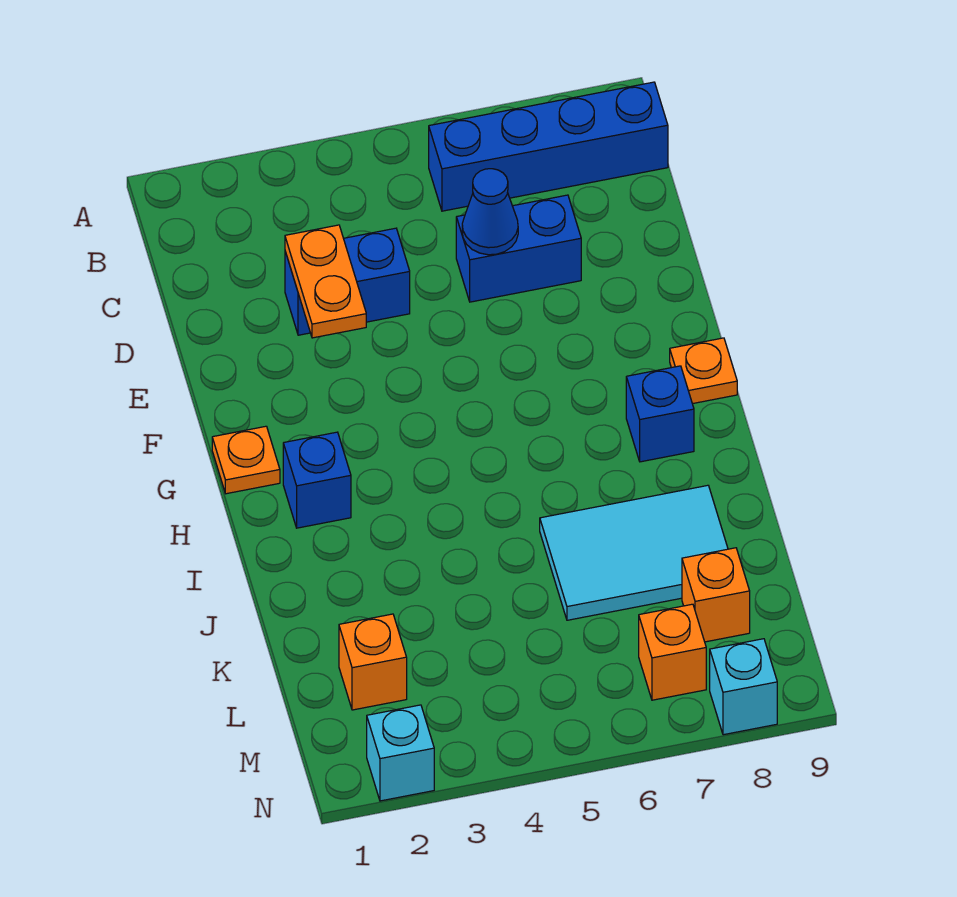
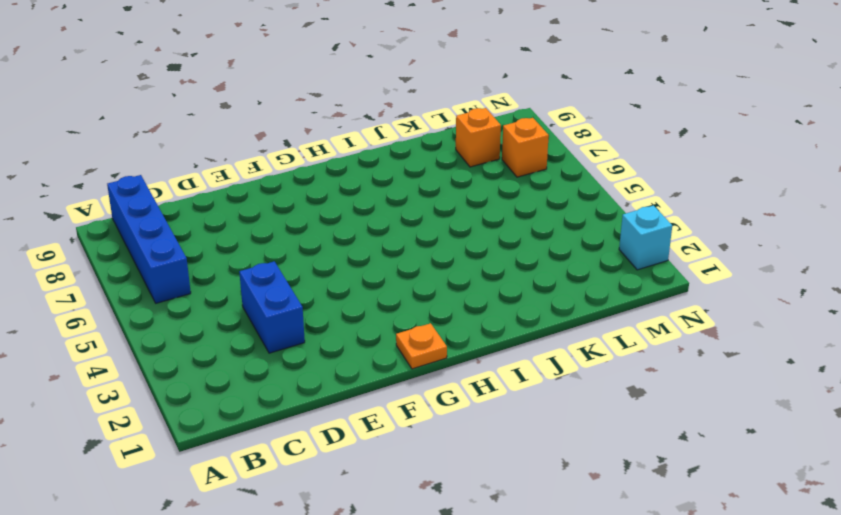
none -> blue brick D6:D7 level 1
none -> orange plate G9 level 1
none -> blue brick H2 level 1

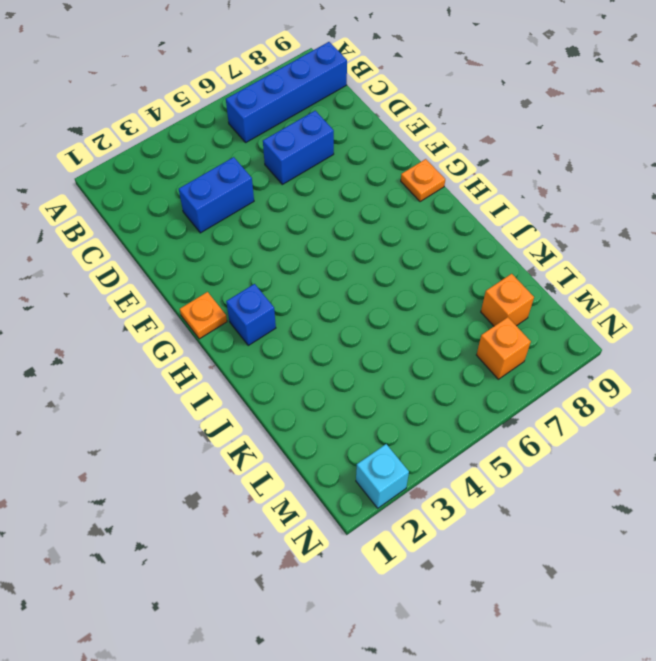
none -> blue brick H8 level 1
none -> cyan tile J6:K8 level 1
none -> orange brick L2 level 1

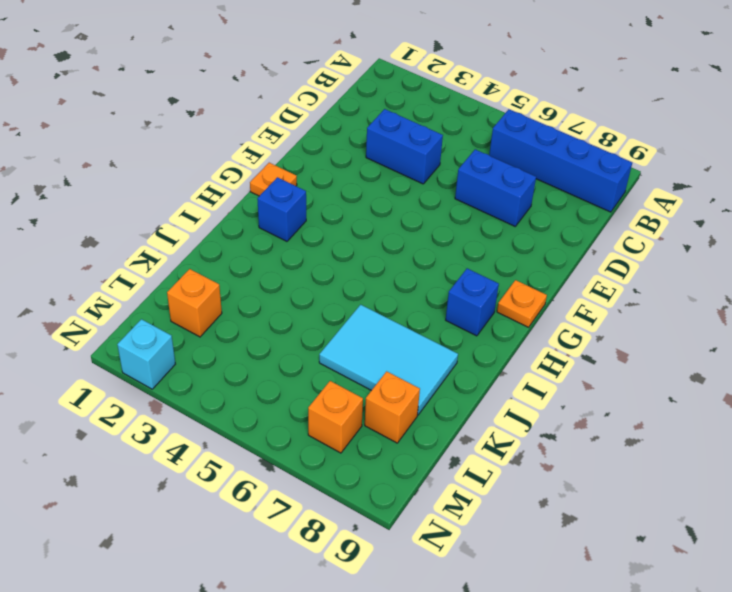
none -> cyan brick N8 level 1
none -> orange plate D3:E3 level 2
none -> blue cone D6 level 2

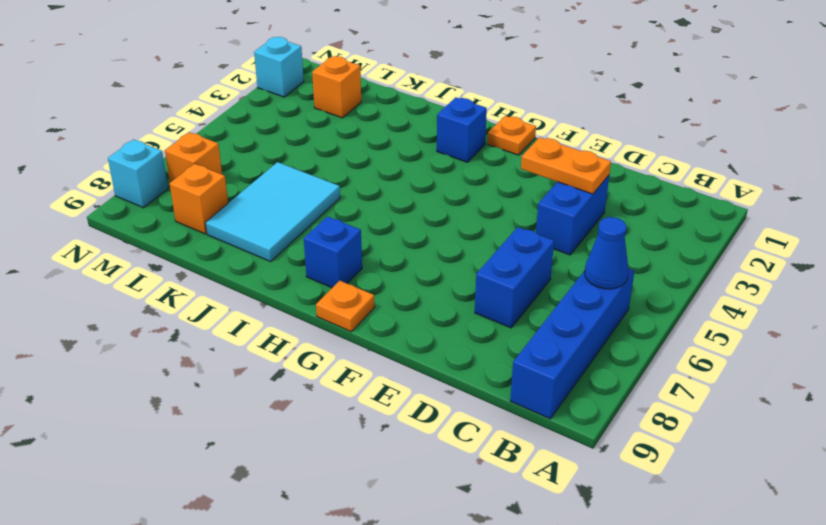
blue cone B6 level 2 -> blue cone D6 level 2

